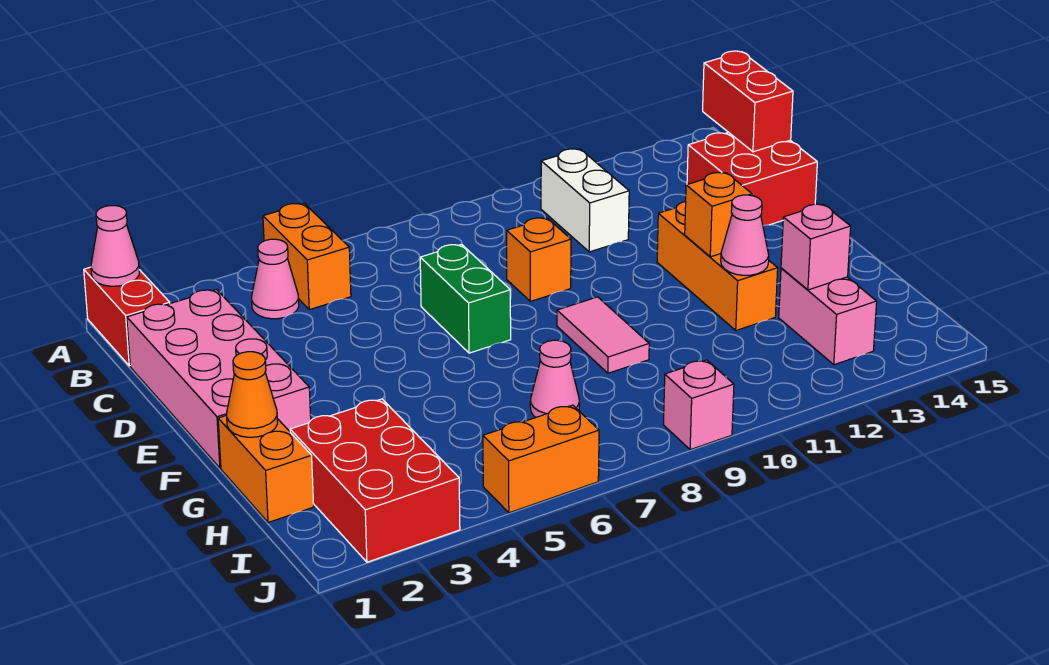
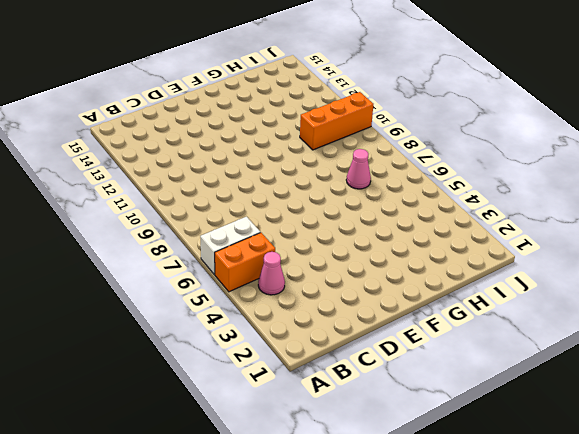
white brick A6:B6 level 1 -> white brick B11:C11 level 1
orange brick H10:J10 level 1 -> orange brick E12:G12 level 1
none -> red brick A1:B1 level 1
none -> pink brick C1:F2 level 1
none -> red brick C14:D15 level 1

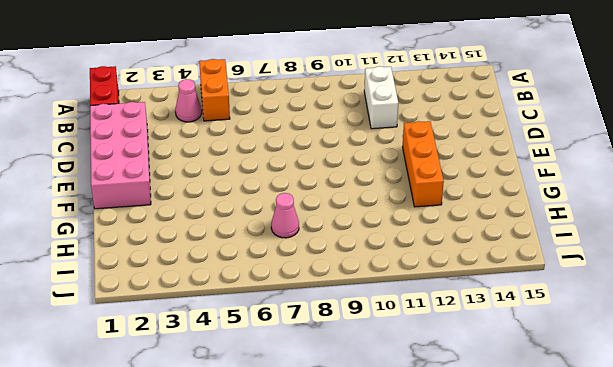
none -> red brick C14:D15 level 1
none -> green brick D7:E7 level 1
none -> orange brick D9 level 1

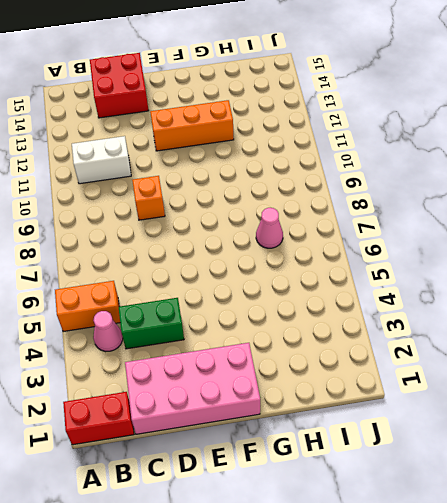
green brick C4:D4 level 1 -> green brick D7:E7 level 1
none -> pink tile F9:G9 level 1
none -> orange brick G1:H1 level 1
none -> red brick H2:J3 level 1

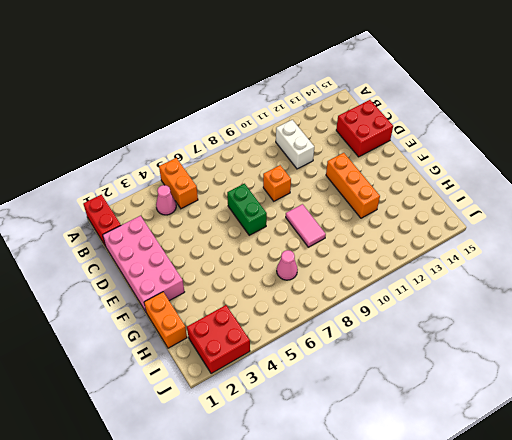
red brick I2:J3 level 1 -> red brick H2:J3 level 1
none -> pink brick H13:I13 level 1
none -> orange brick J5:J6 level 1
none -> pink brick J9 level 1

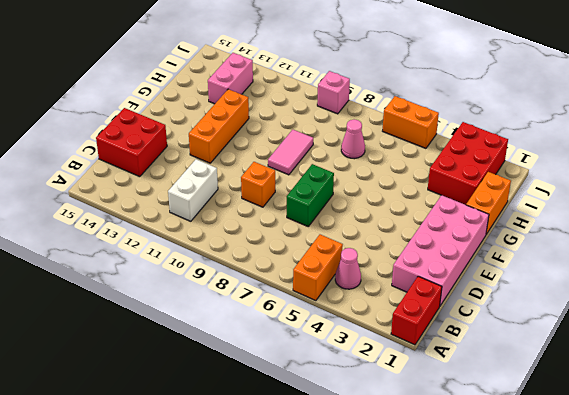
none -> pink cone A1 level 2
none -> red brick B15:C15 level 2
none -> orange brick F12 level 2

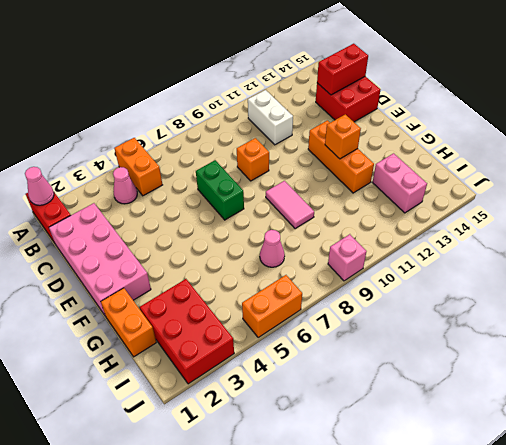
red brick C14:C15 level 2 -> red brick B15:C15 level 2
none -> orange cone G1 level 2
none -> pink cone G12 level 2
none -> pink brick H13 level 2

